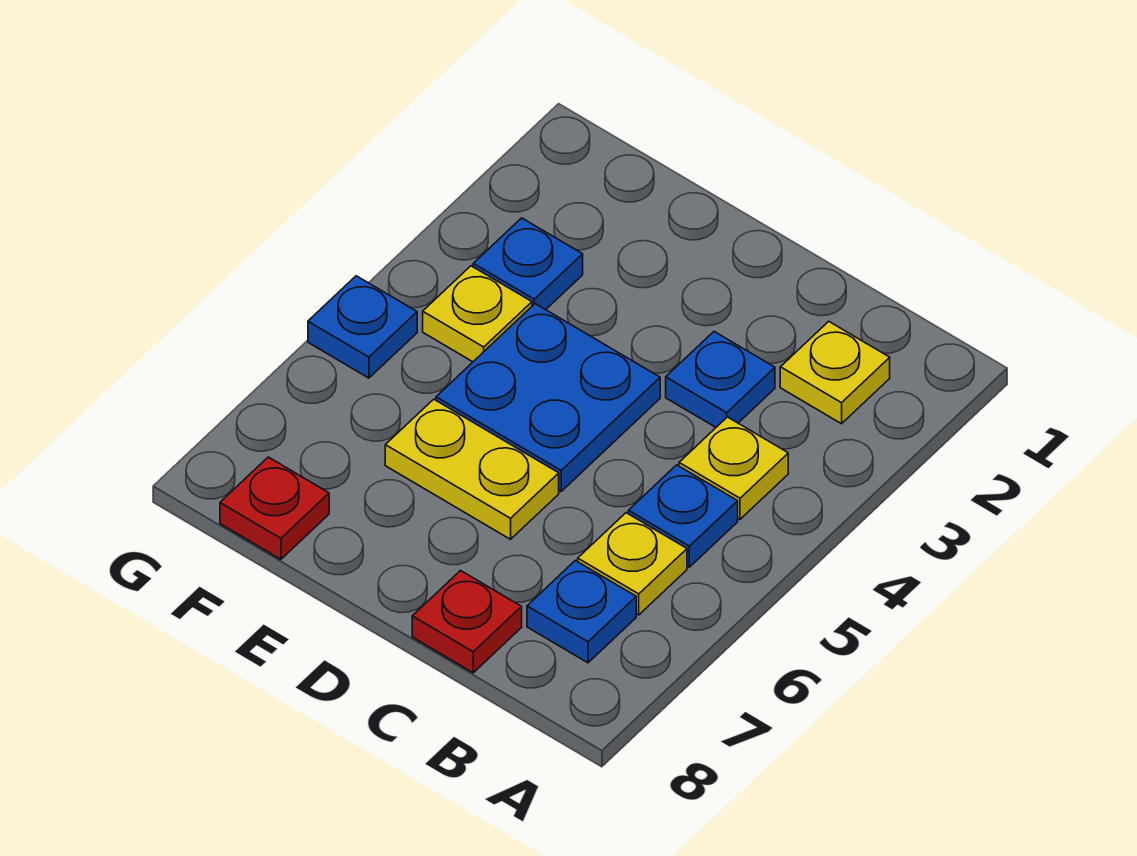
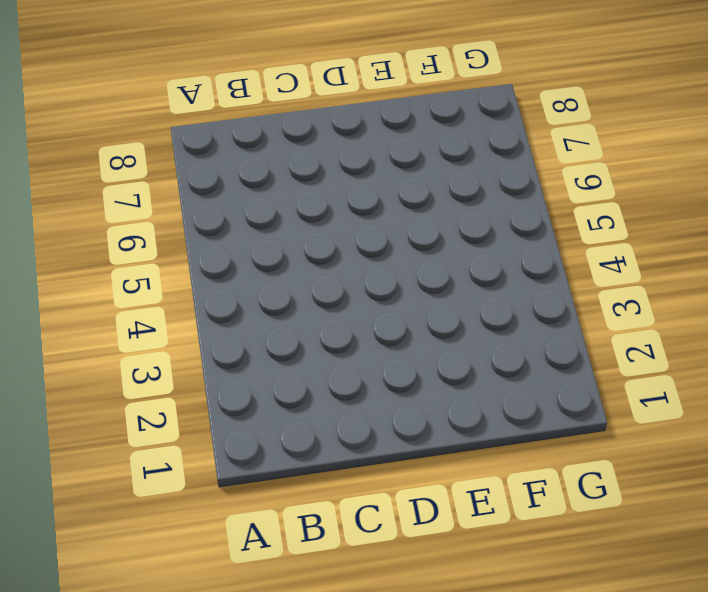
none -> yellow plate B2 level 1
none -> yellow plate B4 level 1
none -> blue plate B5 level 1

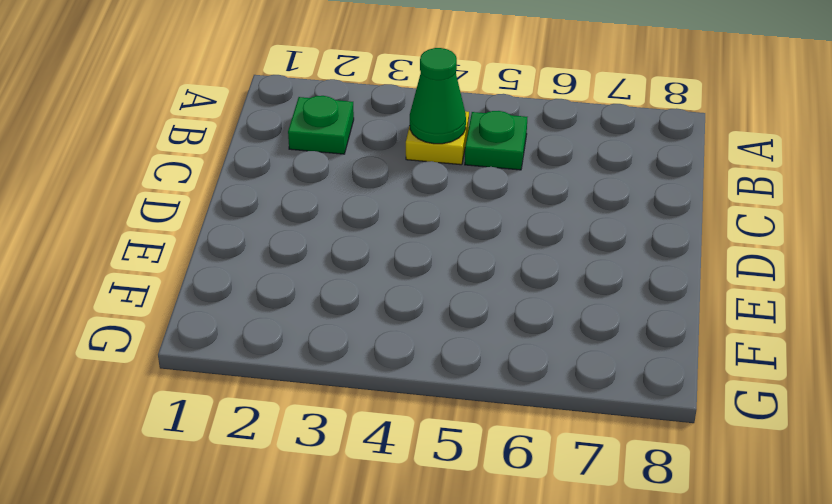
green plate B2 level 1 -> yellow plate B2 level 1
green cone B4 level 2 -> none
green plate B5 level 1 -> blue plate B5 level 1
none -> yellow plate B6 level 1
none -> blue plate B7 level 1
none -> blue plate C3 level 1

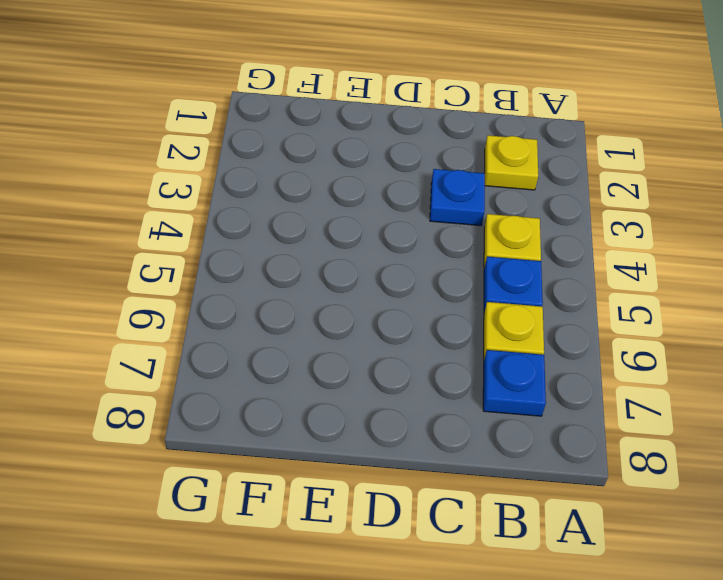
none -> red plate C8 level 1
none -> blue plate D4:E5 level 1
none -> yellow plate D6:E6 level 1

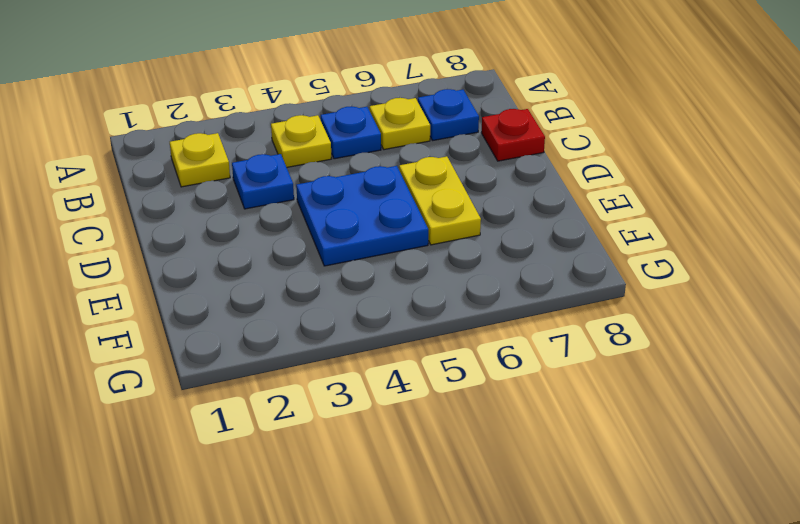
none -> blue plate F3 level 1
none -> yellow plate F4 level 1
none -> red plate F8 level 1

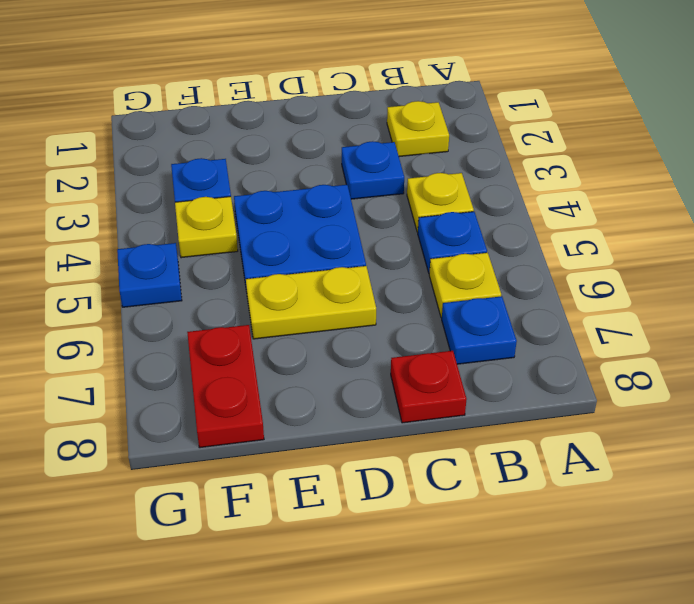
red plate F7:F8 level 1 -> red plate F8 level 1

